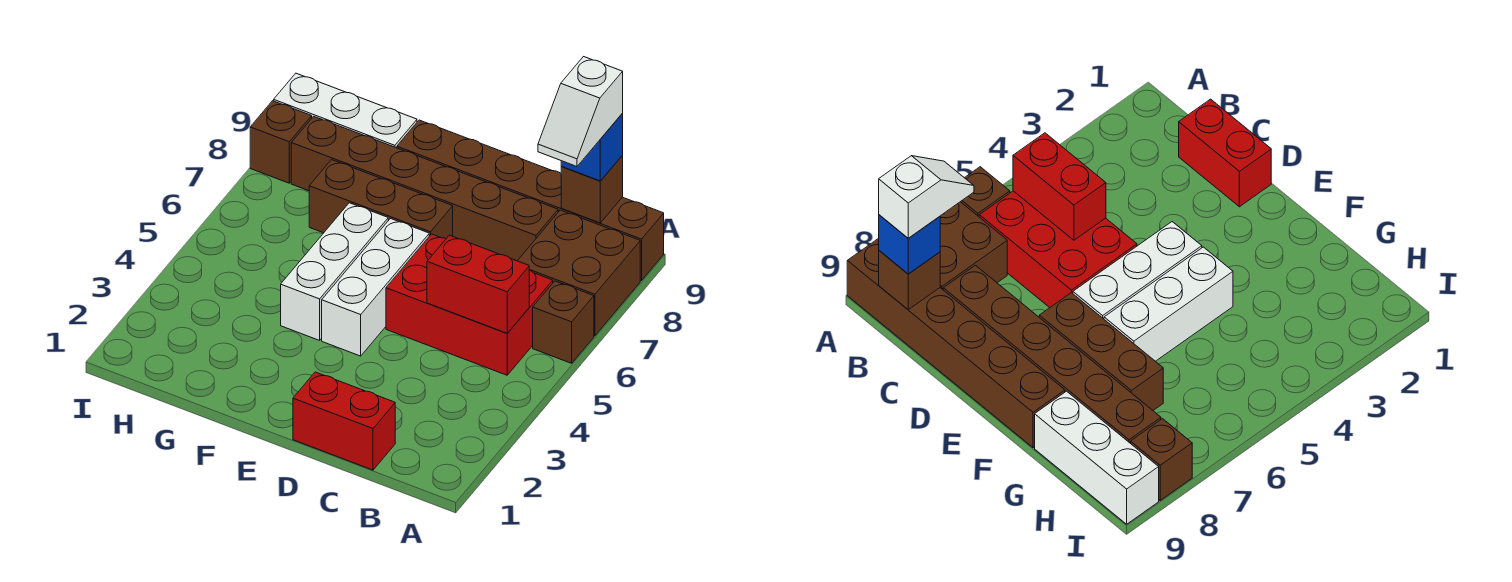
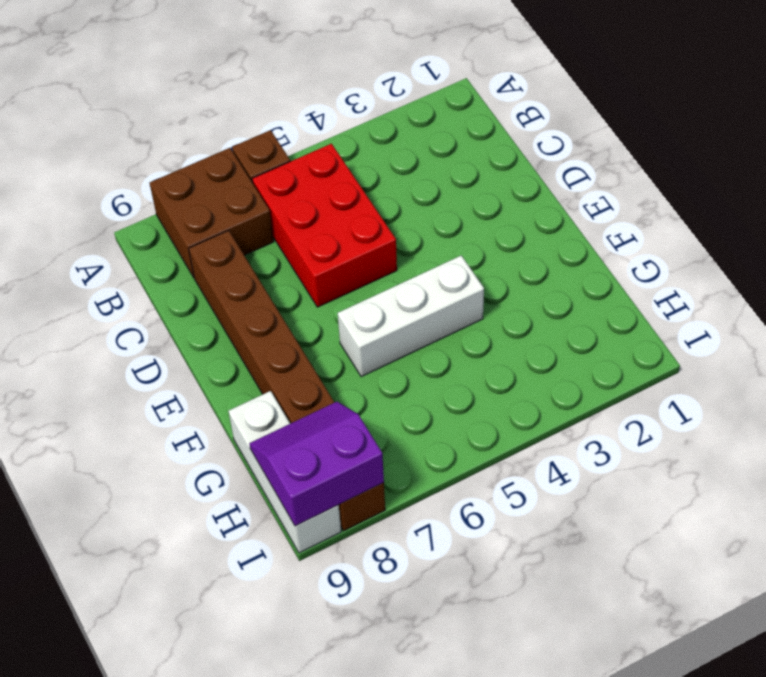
purple slope H8:I9 level 2 top I -> none
none -> brown brick A9:F9 level 1
none -> red brick C1:D1 level 1
none -> white brick E4:E6 level 1

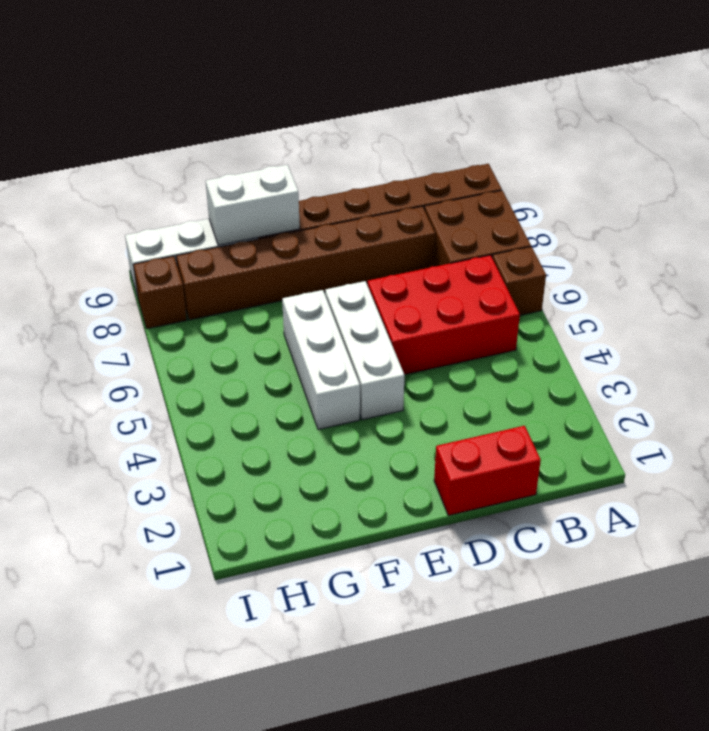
white brick F9:G9 level 2 -> none
none -> brown brick E7:G7 level 1
none -> red brick B5:C5 level 2
none -> brown brick B9 level 2

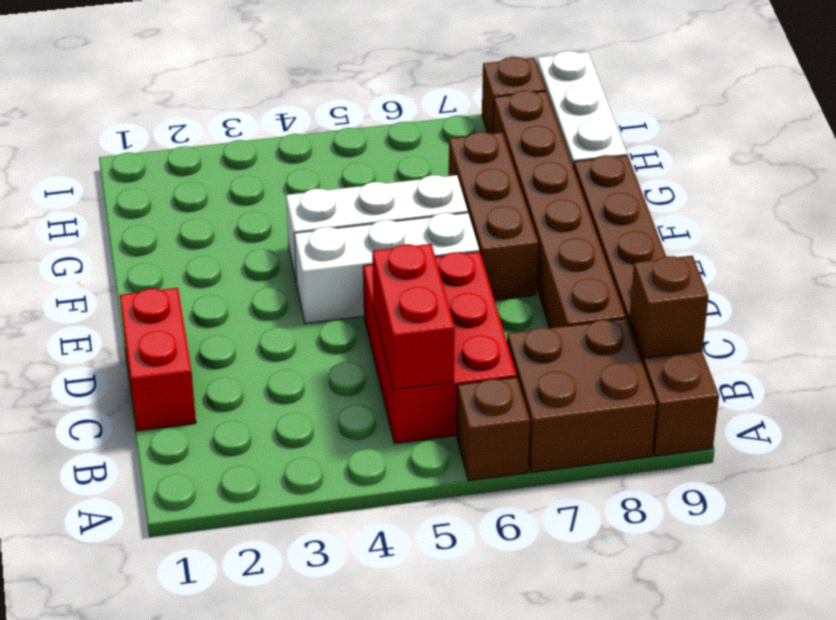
none -> blue brick B9 level 3
none -> white slope B8:B9 level 4 top 9

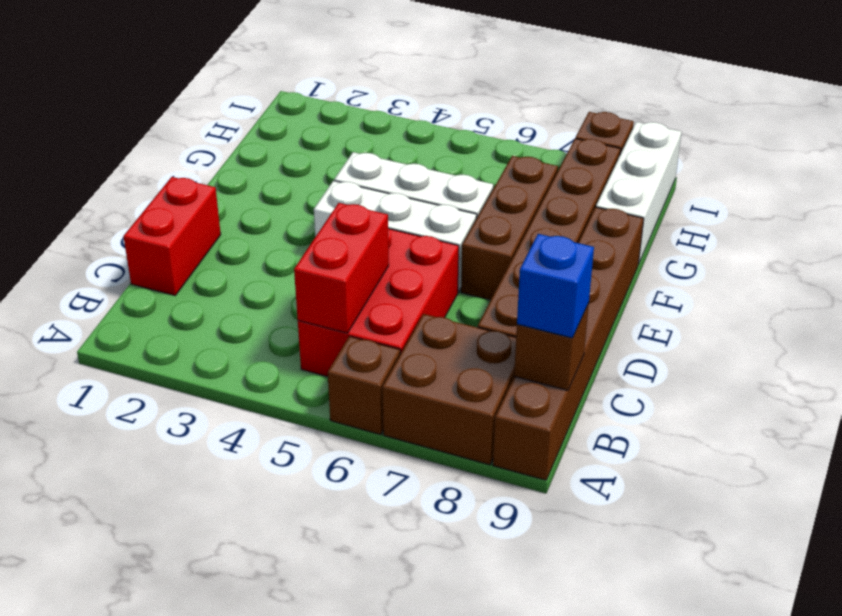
none -> white slope B8:B9 level 4 top 9

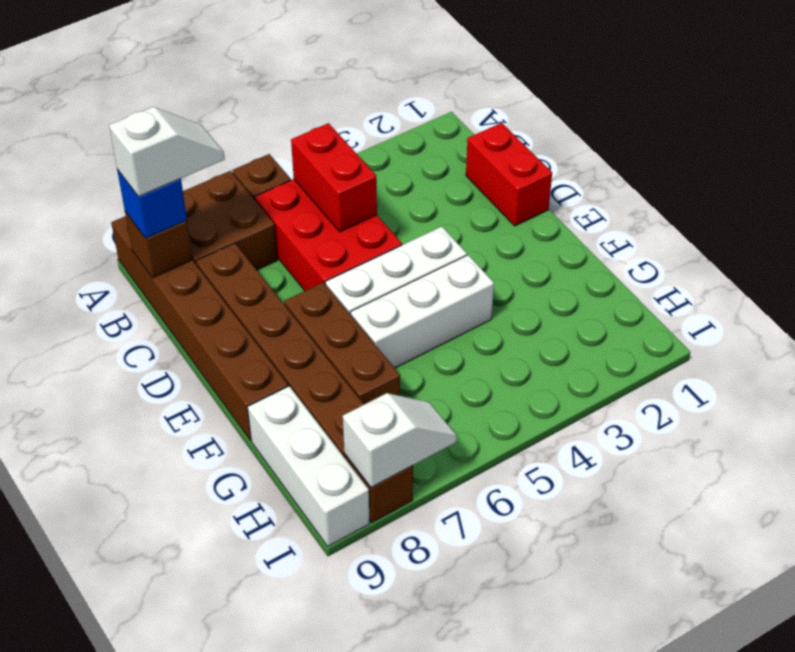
white slope I7:I8 level 2 top 8 -> none

